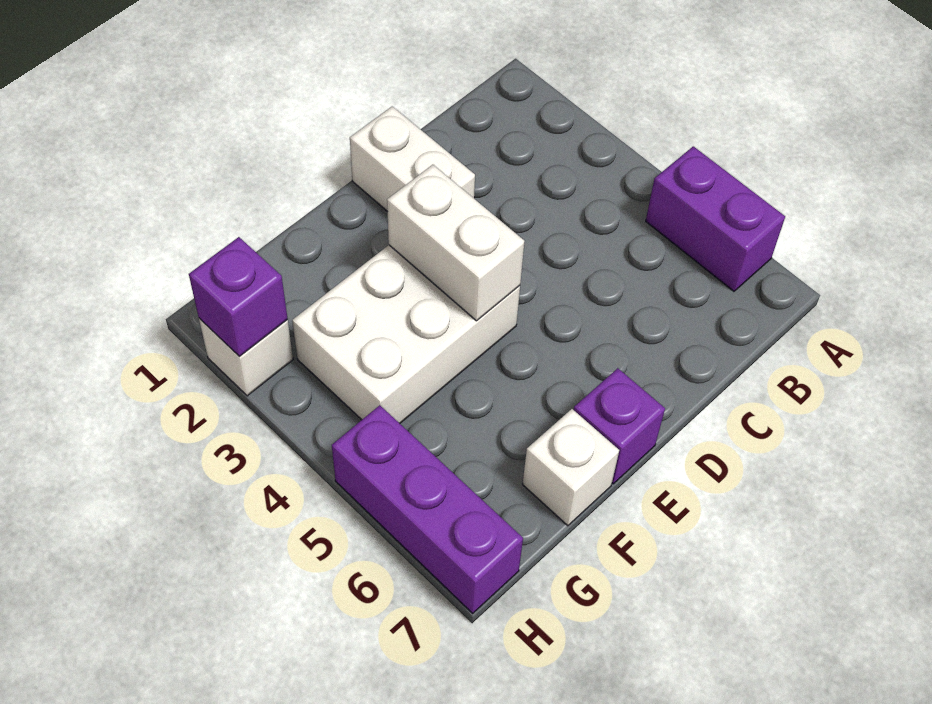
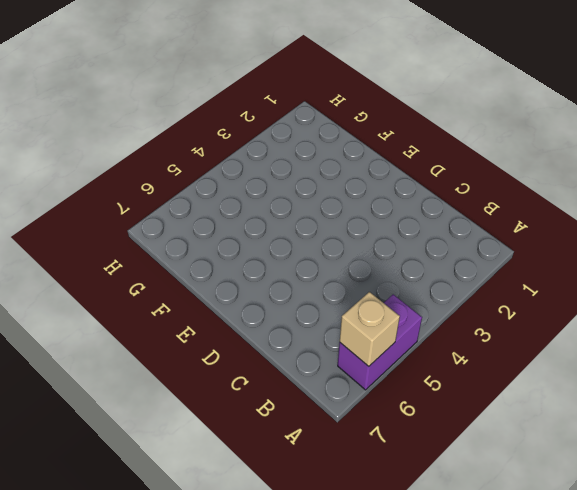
tan brick A6 level 2 -> none
none -> white brick D1:D2 level 1
none -> white brick E3:G4 level 1

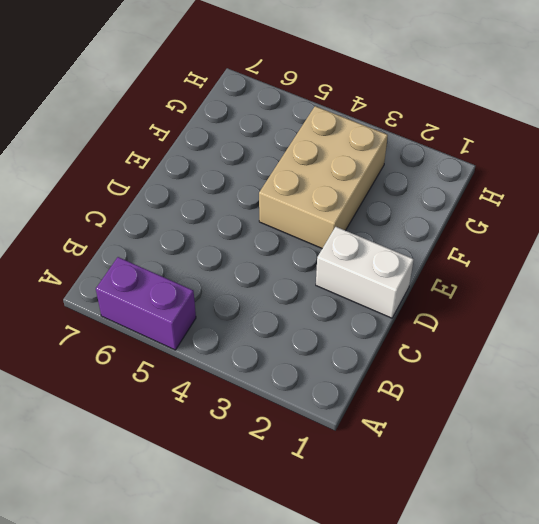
tan brick E3:G4 level 1 -> white brick E3:G4 level 1
none -> purple brick E7 level 1
none -> white brick F7 level 1

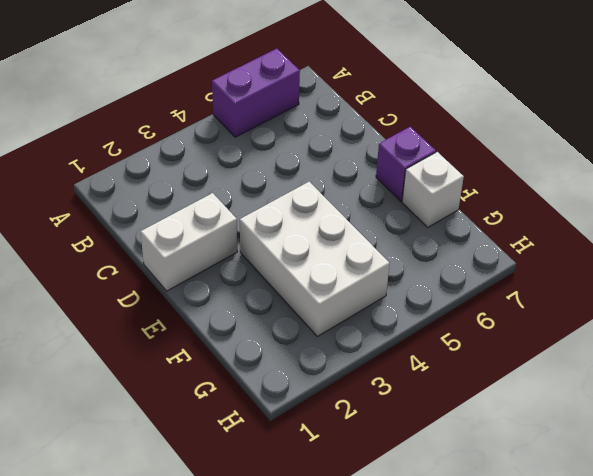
none -> white brick H2 level 1
none -> purple brick H5:H7 level 1

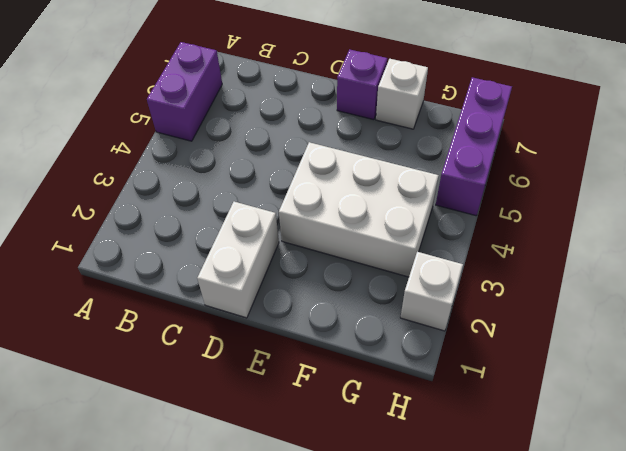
none -> white brick E3:E4 level 2
none -> purple brick H2 level 2

